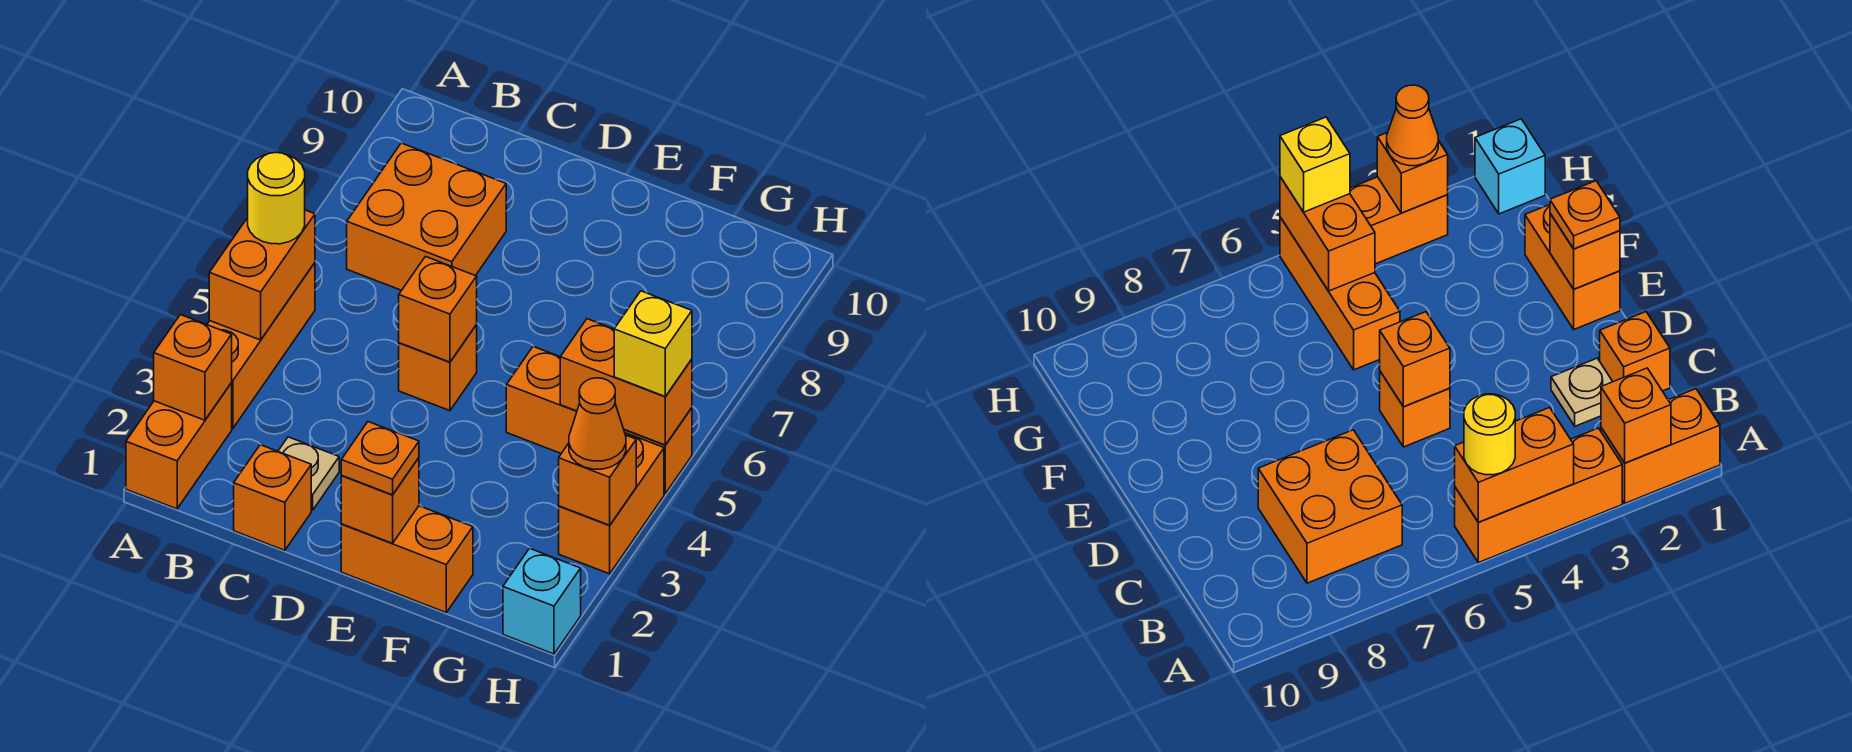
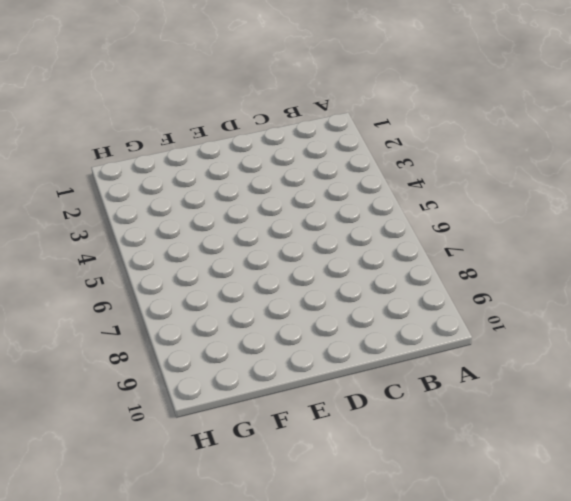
none -> orange brick A1:A2 level 1
none -> orange brick A3:A5 level 1
none -> orange brick B7:C8 level 1

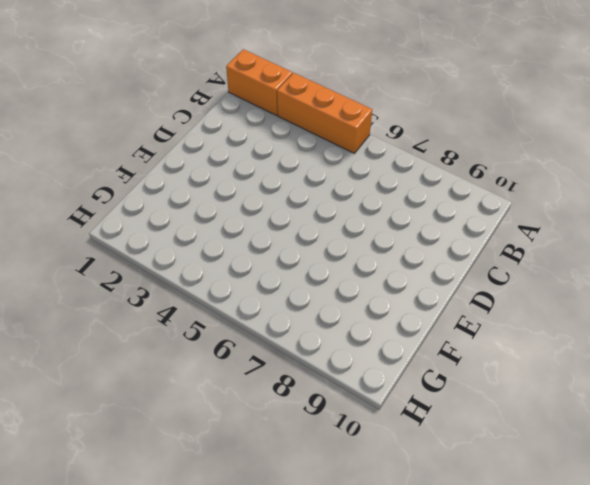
none -> orange brick B7:C8 level 1
none -> orange brick C1 level 1
none -> tan plate C2 level 1

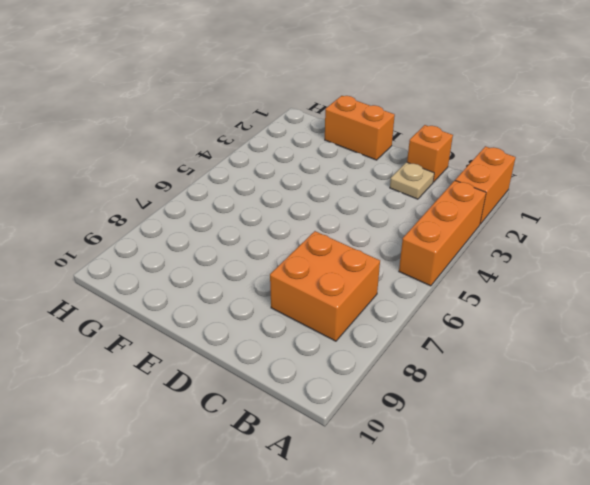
none -> orange brick D5 level 1
none -> orange brick F5:H5 level 1
none -> cyan brick H1 level 1

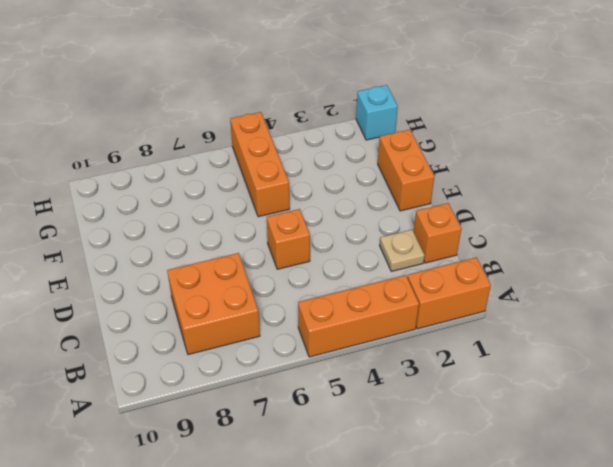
none -> orange brick H3:H4 level 1
none -> orange brick A2 level 2
none -> orange brick A4:A5 level 2

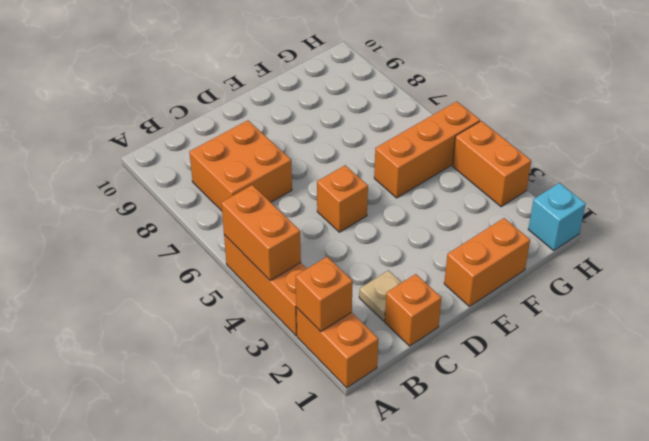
none -> orange brick D5 level 2
none -> orange brick E1 level 2
none -> orange brick G5:H5 level 2

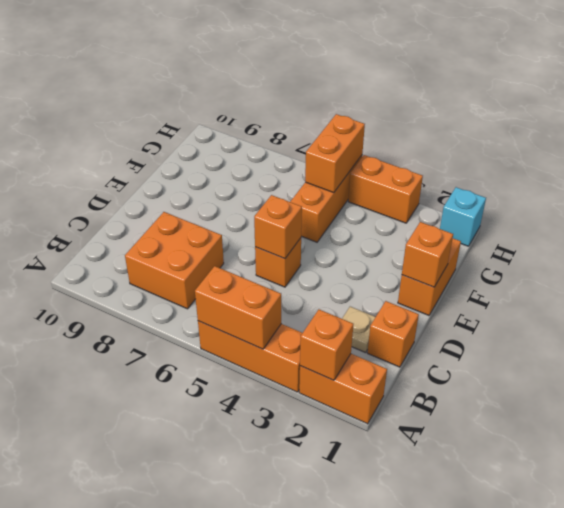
none -> orange brick H3 level 2
none -> yellow round brick A5 level 3
none -> orange plate E1 level 3

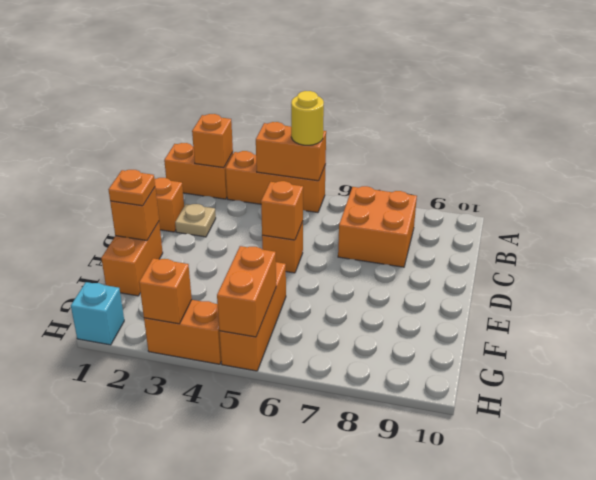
none -> orange cone H3 level 3
none -> yellow brick H5 level 3

